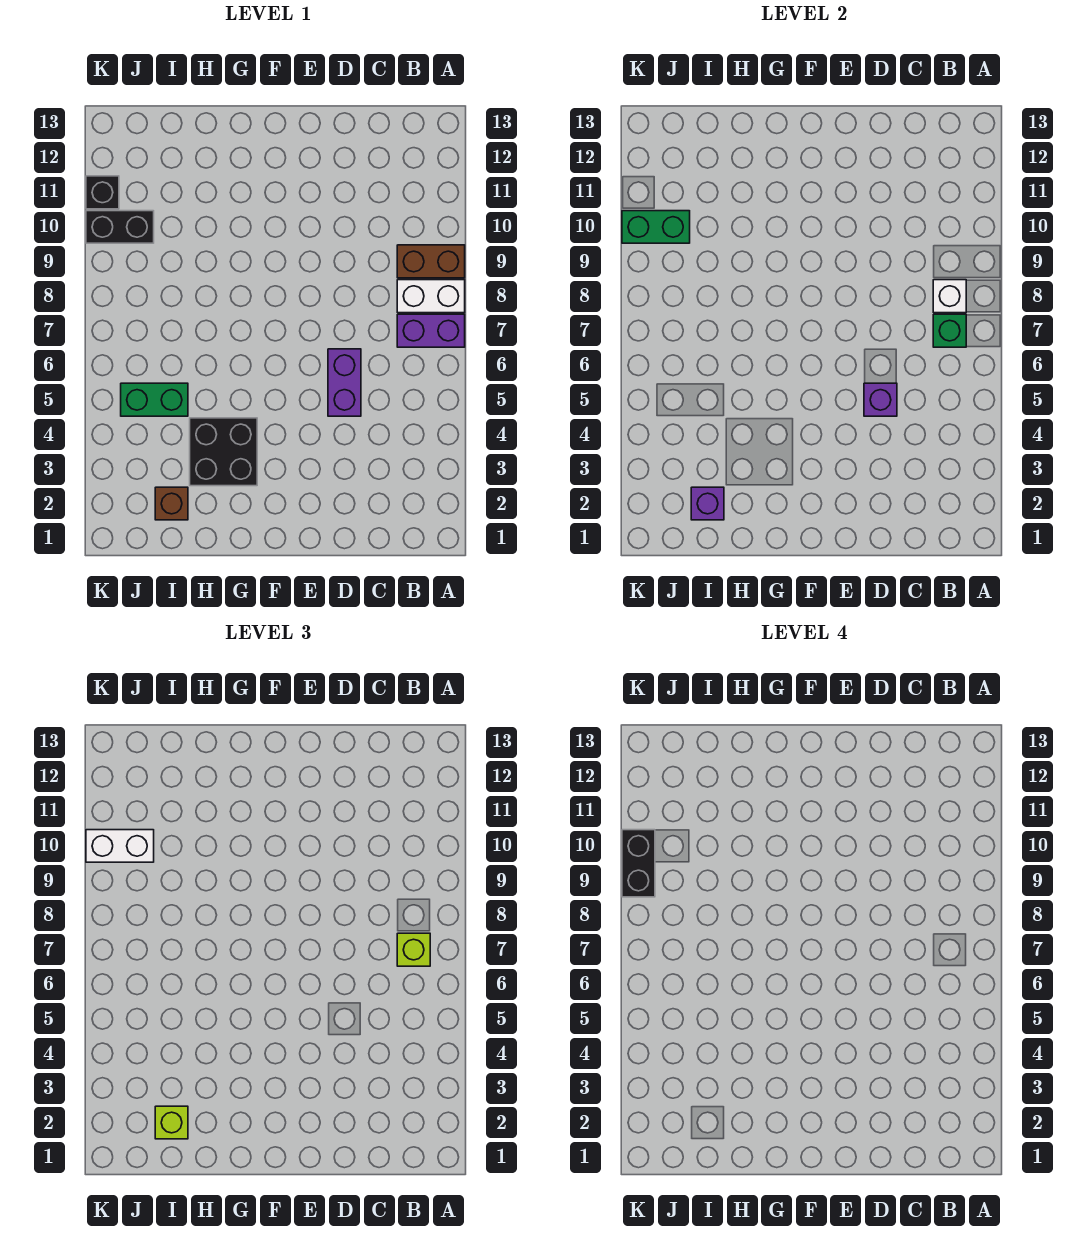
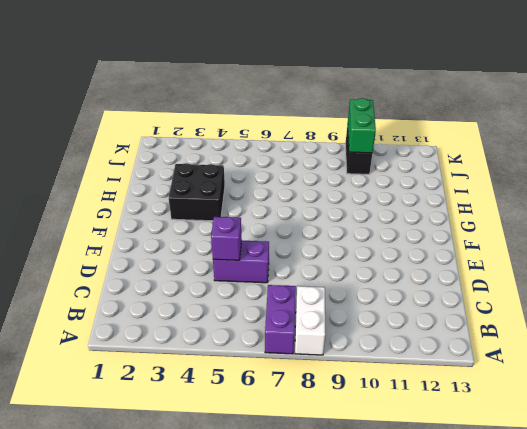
none -> brown brick A9:B9 level 1
none -> brown brick I2 level 1
none -> green brick I5:J5 level 1

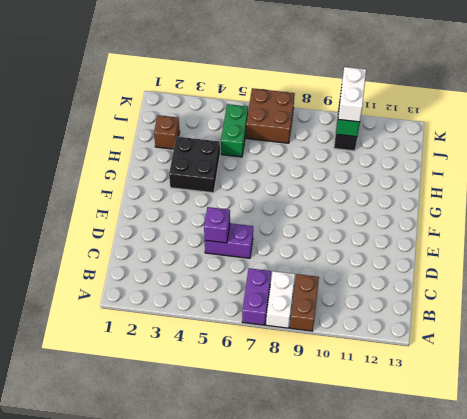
brown brick J6:K7 level 1 -> none
none -> black brick K11 level 1
none -> green brick B7 level 2
none -> white brick B8 level 2

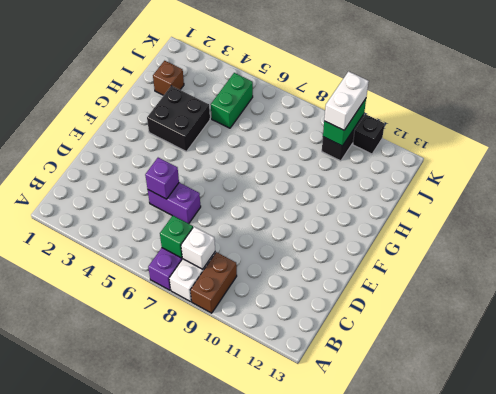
none -> purple brick I2 level 2
none -> lime brick B7 level 3
none -> lime brick I2 level 3

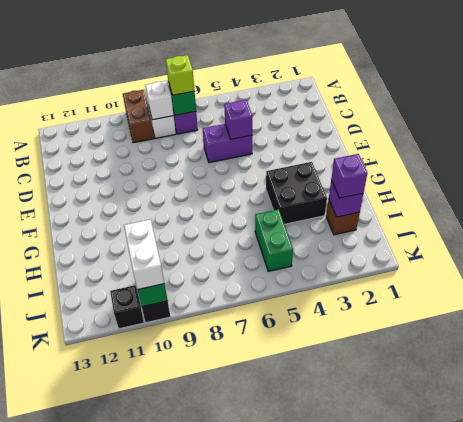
purple brick I2 level 3 -> lime brick I2 level 3
none -> black brick K9:K10 level 4

